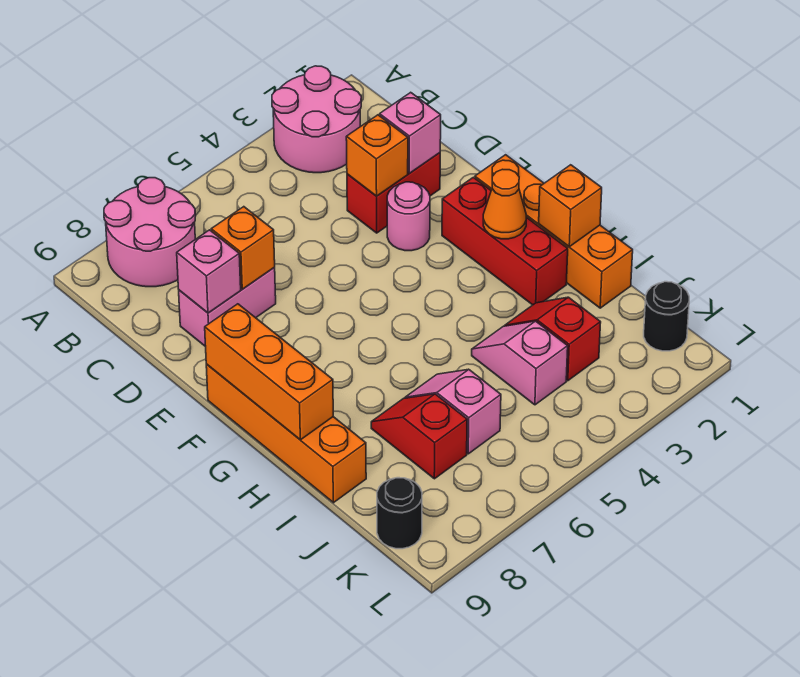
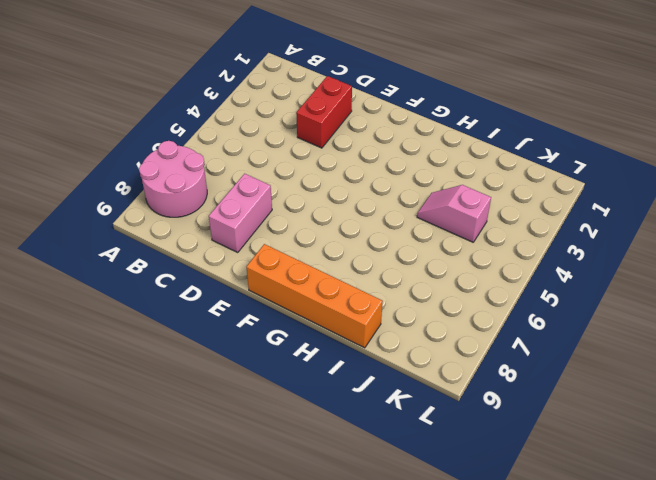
none -> pink round brick A2:B3 level 1
none -> pink round brick E3 level 1
none -> orange brick F1:I1 level 1

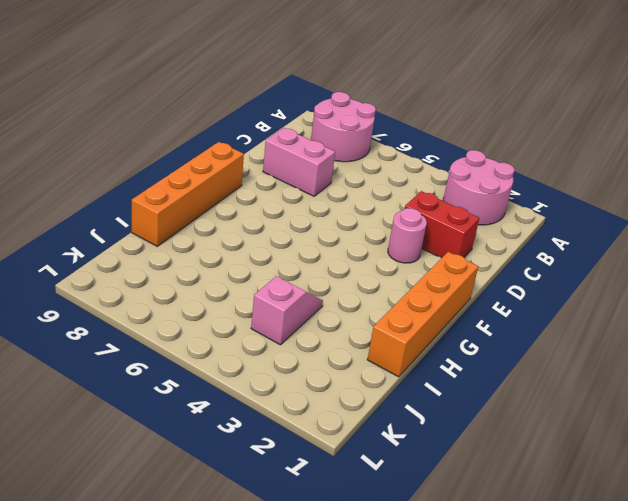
none -> red brick F2:H2 level 1
none -> red slope I3:J3 level 1 top J
none -> pink slope I6:J6 level 1 top J

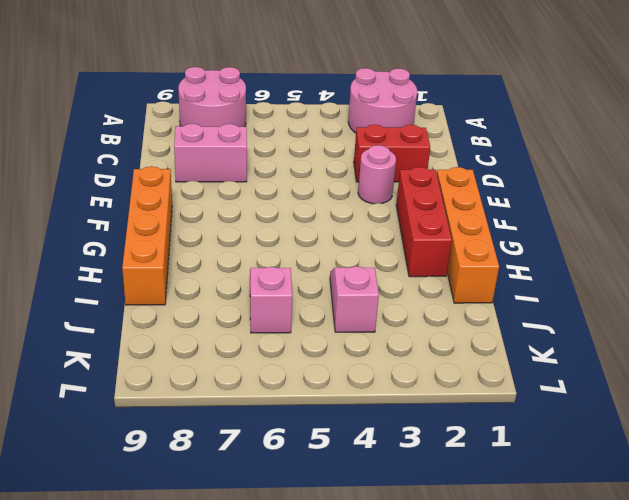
none -> red slope I3:J3 level 1 top J
none -> red slope I7:J7 level 1 top J
none -> black round brick K1 level 1

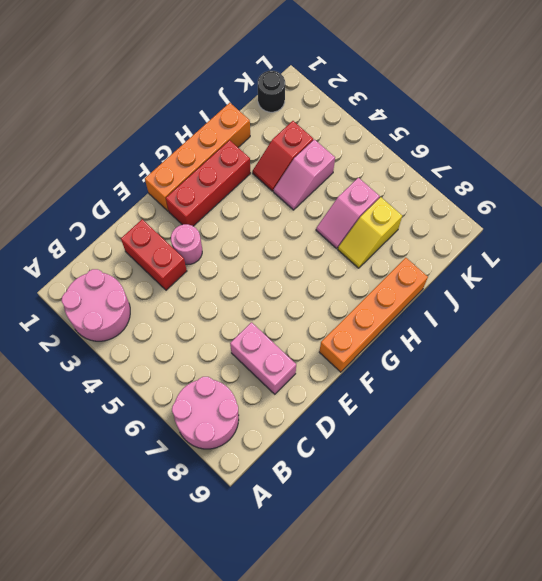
yellow slope I7:J7 level 1 top J -> red slope I7:J7 level 1 top J
none -> black round brick K9 level 1
none -> pink brick D2 level 2
none -> orange brick D3 level 2

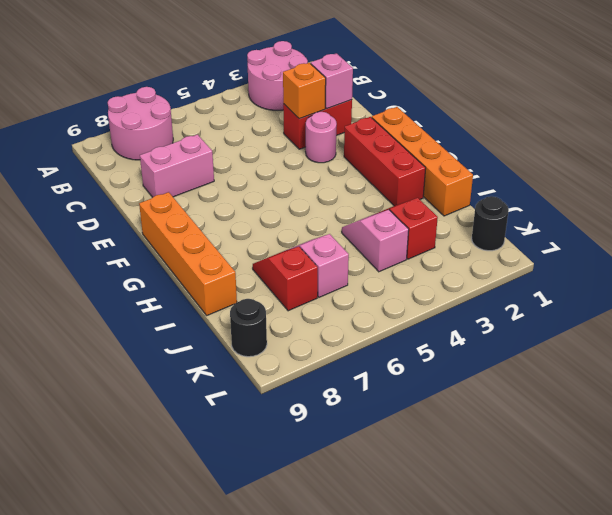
none -> orange brick D7 level 2
none -> pink brick D8 level 2
none -> orange brick F9:H9 level 2

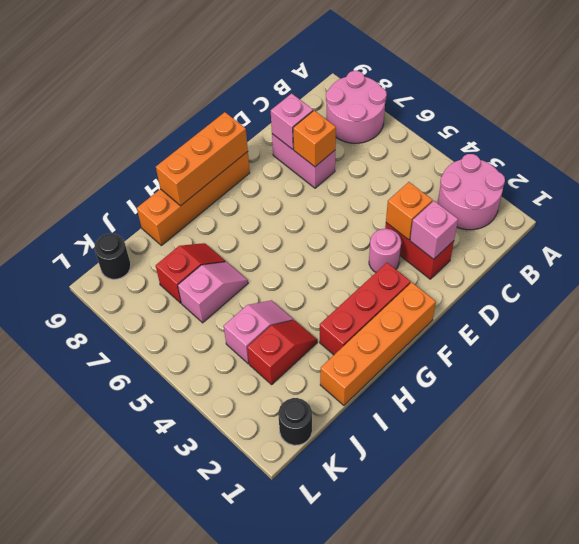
none -> orange cone G2 level 2
none -> orange brick H1 level 2

